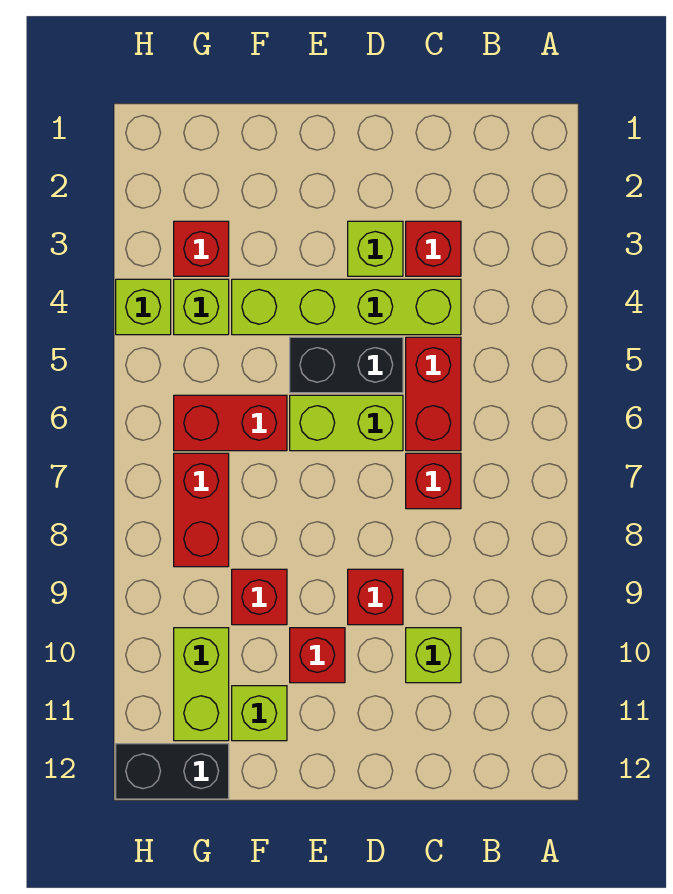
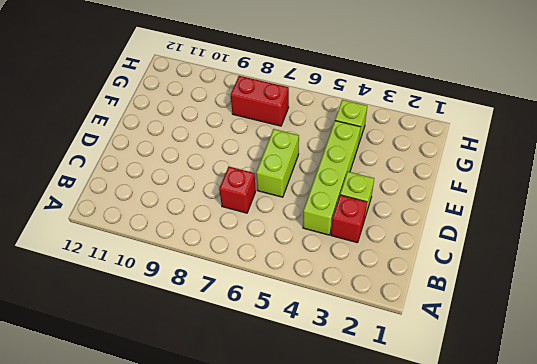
none -> red brick C5:C6 level 1
none -> lime brick C10 level 1
none -> black brick D5:E5 level 1

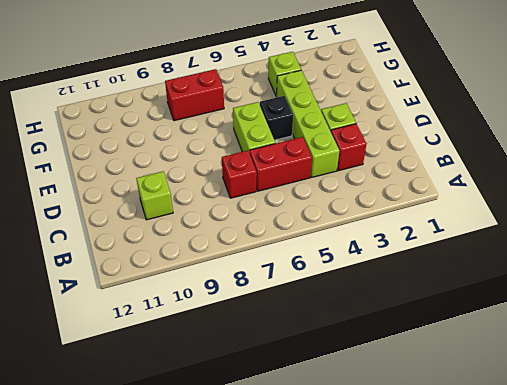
black brick E5 level 1 -> black brick D5:E5 level 1
none -> red brick D9 level 1
none -> red brick E10 level 1
none -> red brick F6:G6 level 1

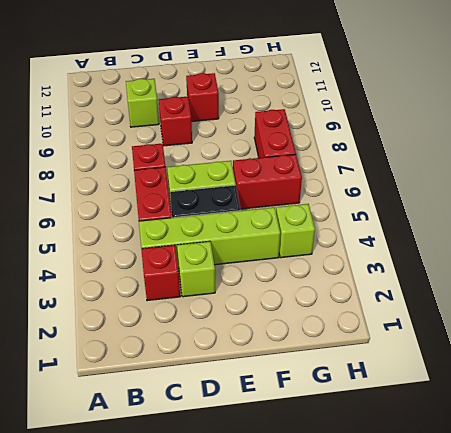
none -> red brick F9 level 1
none -> lime brick F11 level 1
none -> red brick G3 level 1

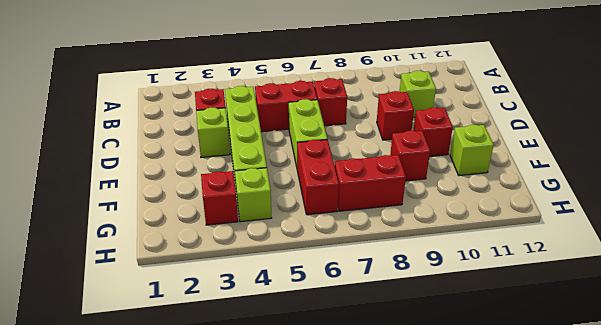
none -> black brick D5:E5 level 1
none -> lime brick G10:G11 level 1
none -> black brick G12:H12 level 1

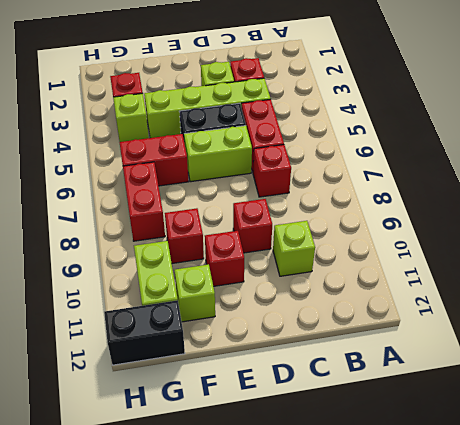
none -> lime brick H4 level 1

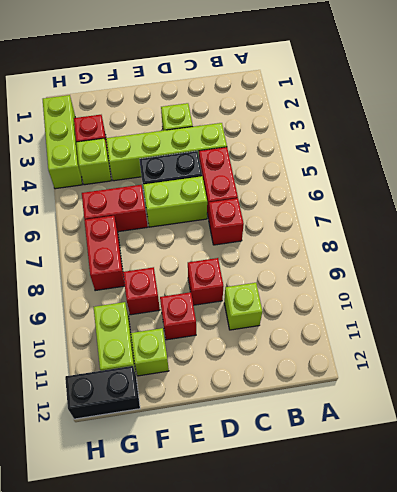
lime brick H2:H4 level 1 -> lime brick H4 level 1
none -> red brick C3 level 1

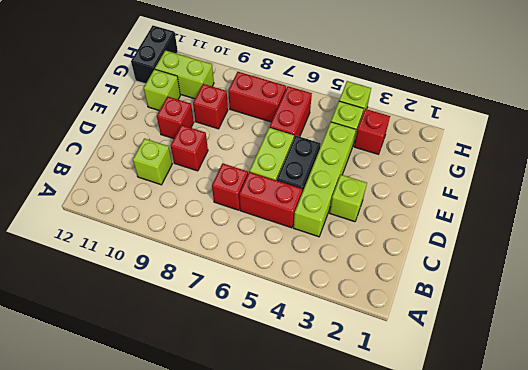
none -> red brick C3 level 1

